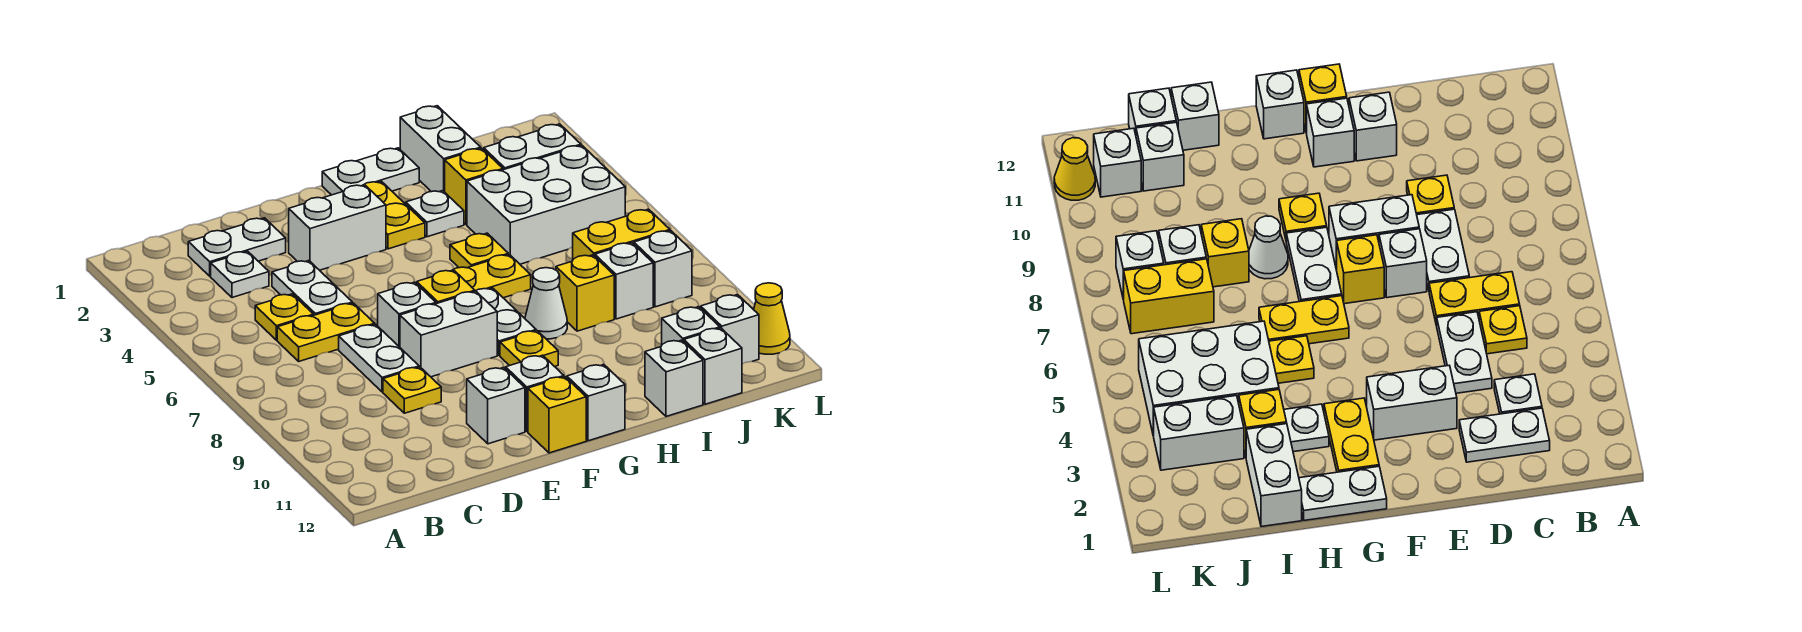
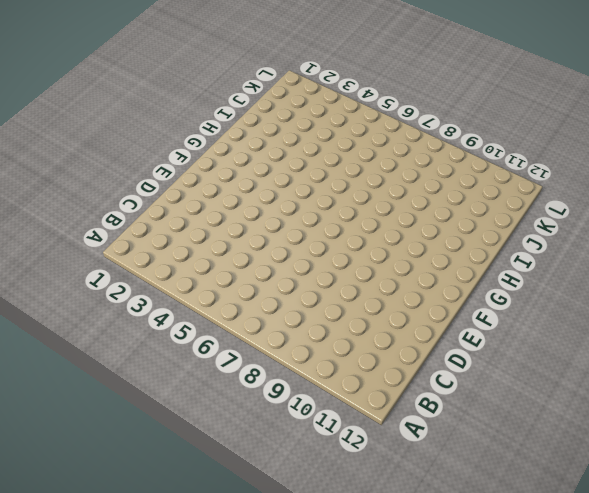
none -> white plate C2:D2 level 1
none -> white plate C3 level 1
none -> yellow plate C5 level 1
none -> yellow plate C6:D6 level 1

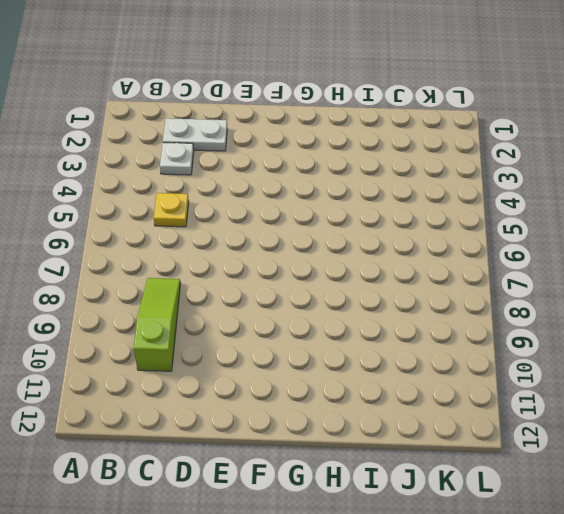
lime slope C8:C10 level 1 top 10 -> none
none -> yellow plate C6:D6 level 1
none -> white plate D4:D5 level 1
none -> white plate D7:D8 level 1
none -> yellow plate D9 level 1

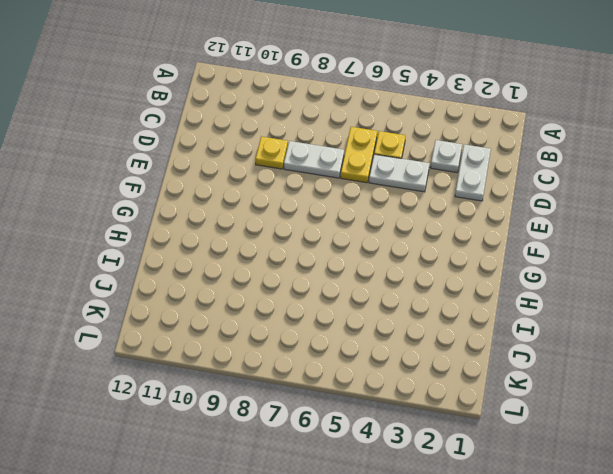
none -> white brick E3:F3 level 1
none -> white brick E7 level 1
none -> white brick E8:F8 level 1
none -> white brick E11 level 1

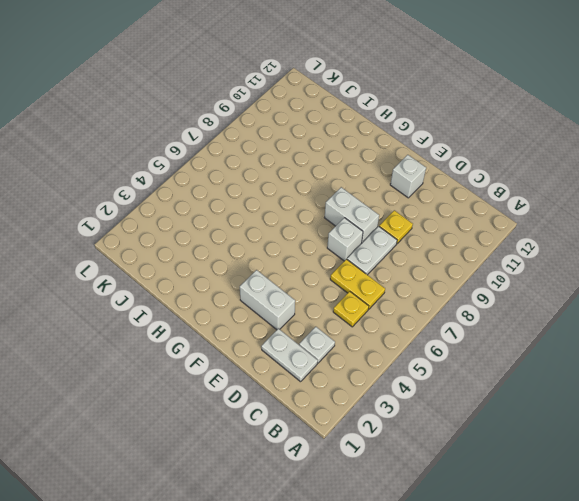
none -> white plate D4:D5 level 1
none -> yellow brick F7 level 1
none -> white brick F11 level 1
none -> yellow brick F12 level 1

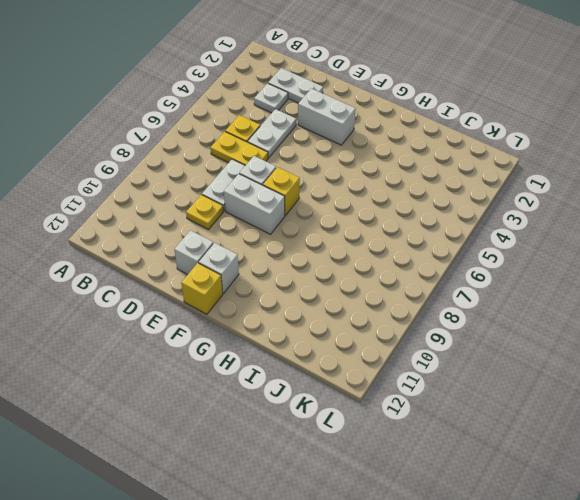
none -> white plate G1:H1 level 1
none -> yellow plate G2:G3 level 1
none -> yellow plate G6:H6 level 1
none -> white plate G7:G8 level 1

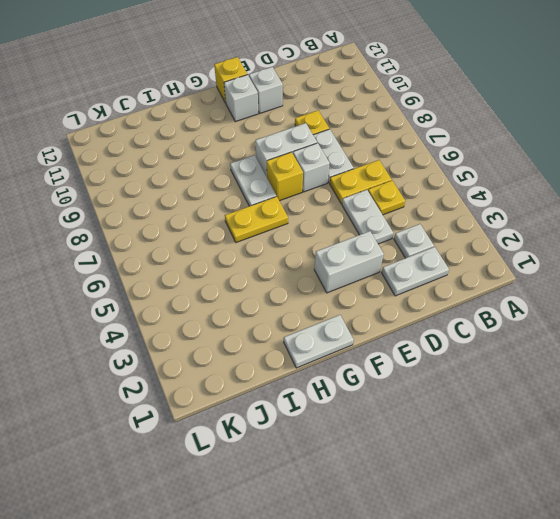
none -> yellow plate G2:G3 level 1
none -> yellow plate G9 level 1
none -> white brick G12 level 1
none -> white plate H3 level 1

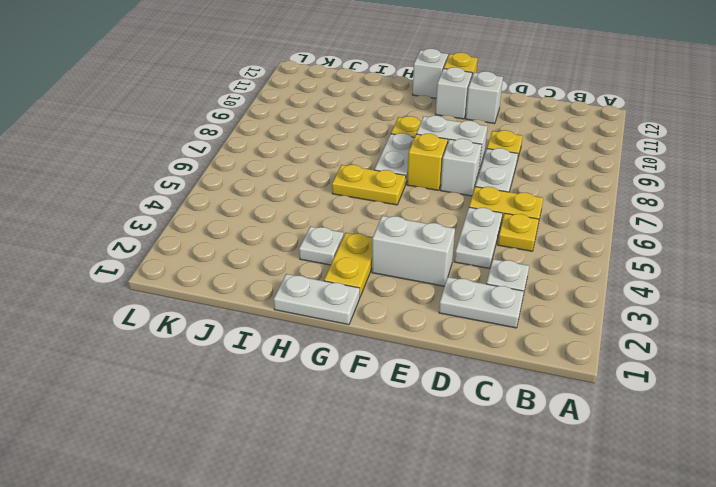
none -> yellow plate H5 level 1
none -> white cone H8 level 1
none -> white brick I1:I2 level 1
none -> yellow brick I3 level 1

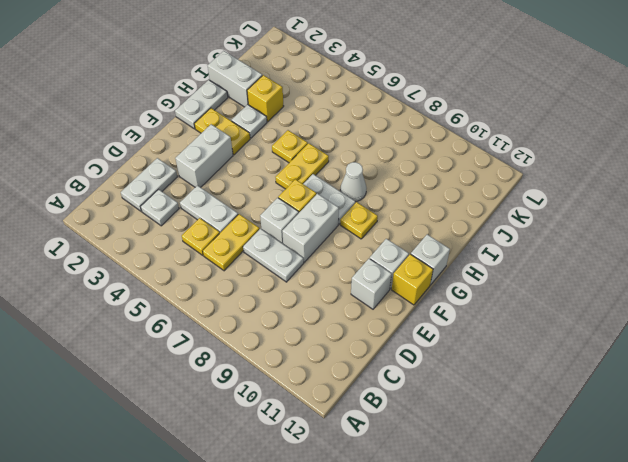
none -> yellow plate D9 level 1
none -> white brick I4:K5 level 1
none -> yellow brick I8 level 1
none -> white brick I12 level 1

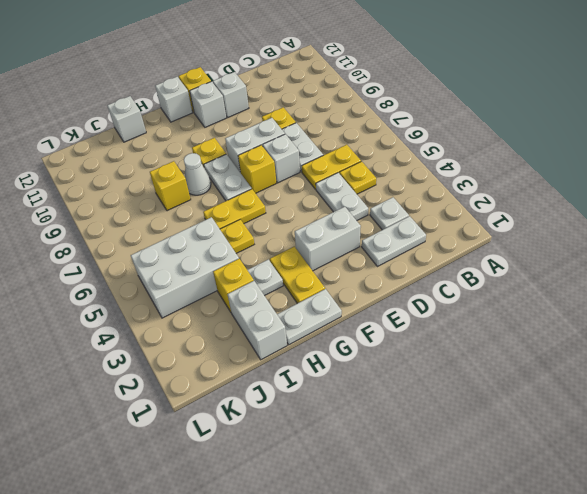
none -> white brick J3:K3 level 1
none -> yellow brick J7:K7 level 1
none -> white brick J8 level 1
none -> white brick J11 level 1

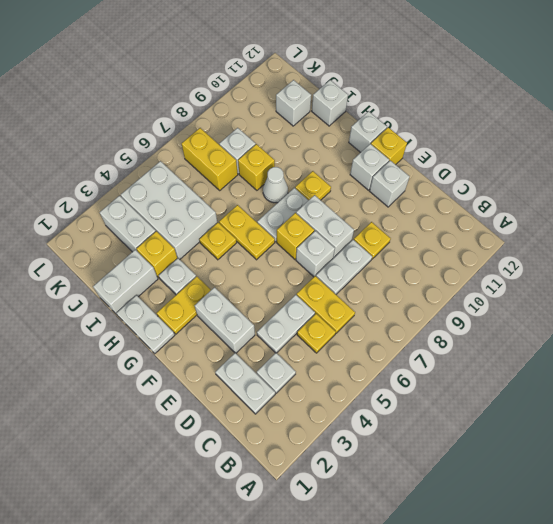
none -> white brick J12 level 1
none -> white brick K8 level 1
none -> white brick K11 level 1
none -> yellow cone L11 level 1

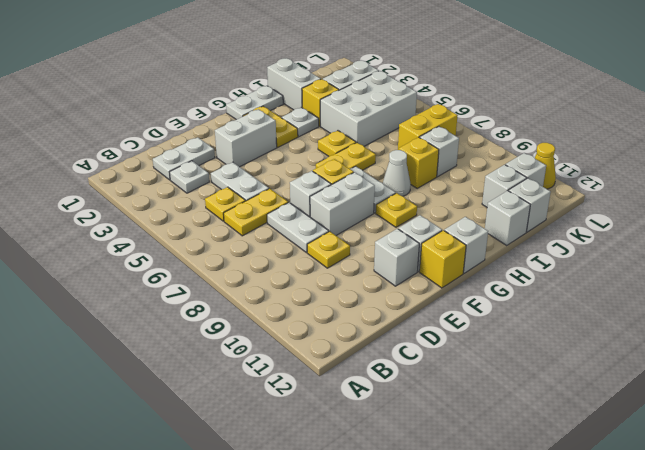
none -> white brick K8 level 1

